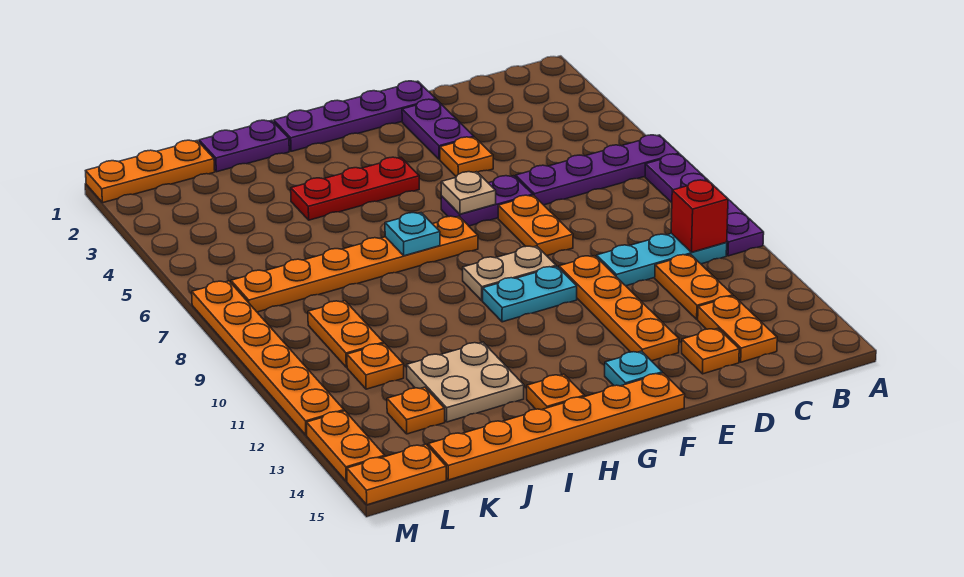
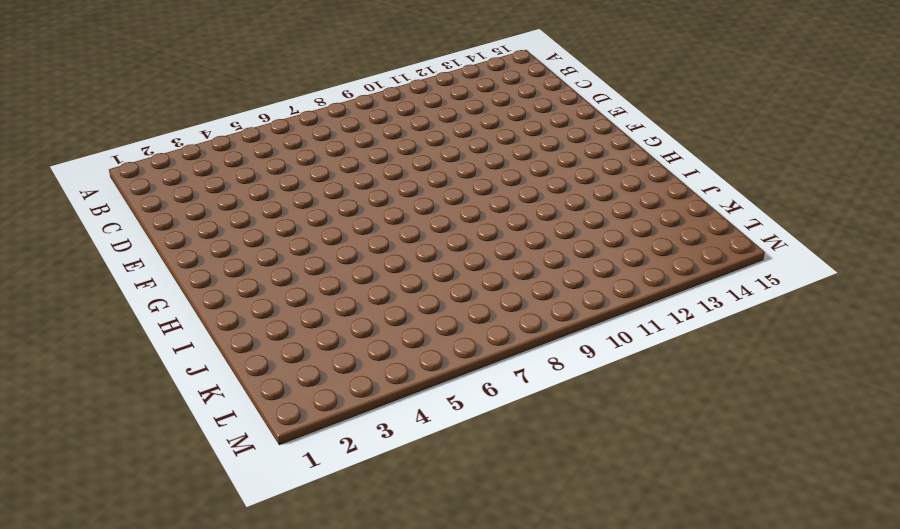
none -> purple plate A6:D6 level 1
none -> purple plate A7:A10 level 1
none -> cyan plate B10:D10 level 1
none -> orange plate C11:C12 level 1

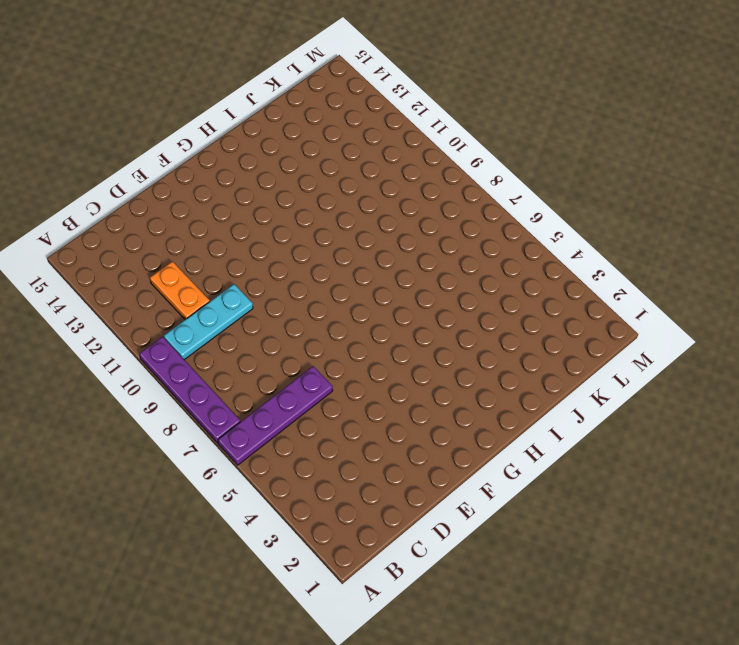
none -> orange plate C13:C14 level 1
none -> orange plate D14 level 1
none -> purple plate E1:H1 level 1
none -> purple plate E2:E3 level 1

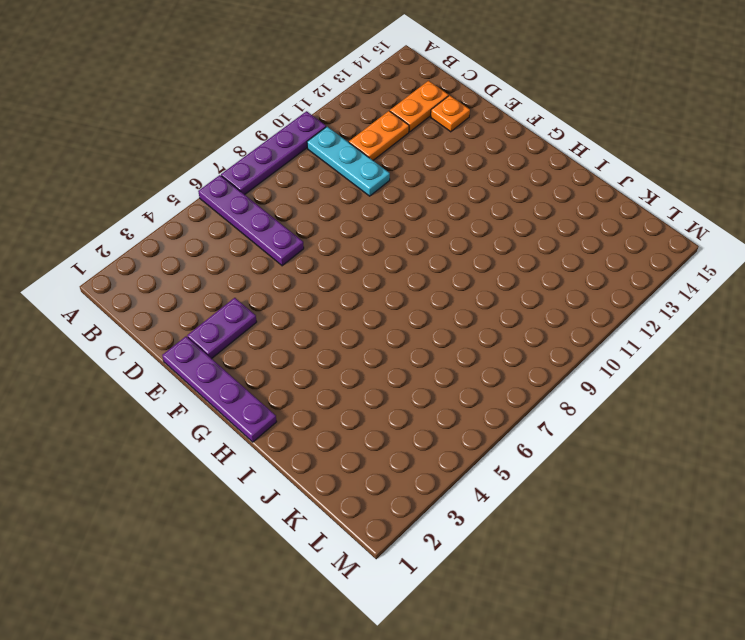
none -> orange plate E4 level 1
none -> purple plate E6:F6 level 1
none -> orange plate E7:E8 level 1
none -> orange plate E10:E13 level 1

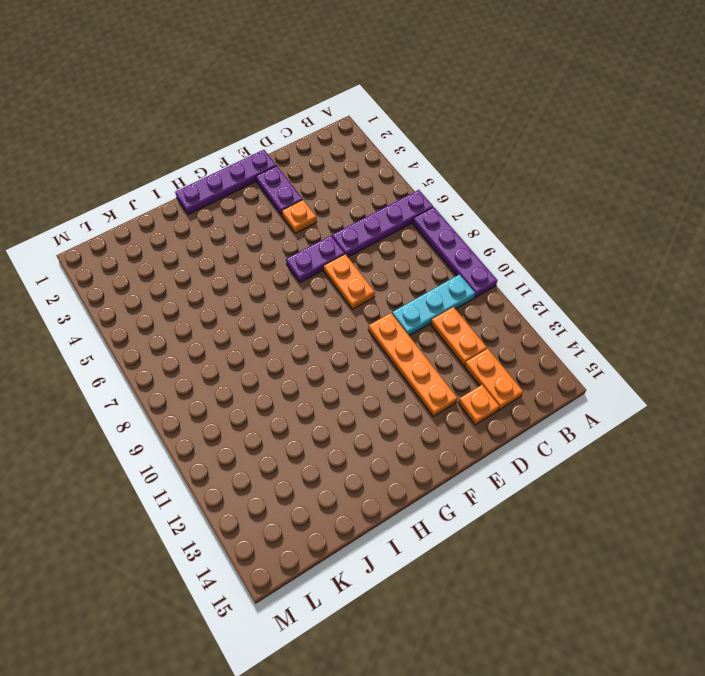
none -> tan plate F9:G9 level 1
none -> cyan plate F10:G10 level 1
none -> cyan plate F14 level 1
none -> orange plate F15:K15 level 1

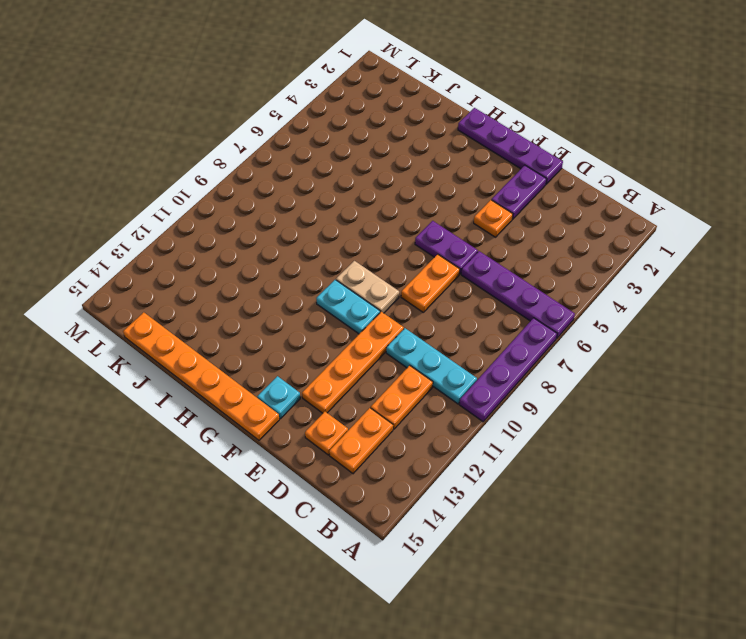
none -> red plate G4:I4 level 1
none -> orange plate G7:L7 level 1
none -> orange plate H14 level 1
none -> purple plate I1:J1 level 1

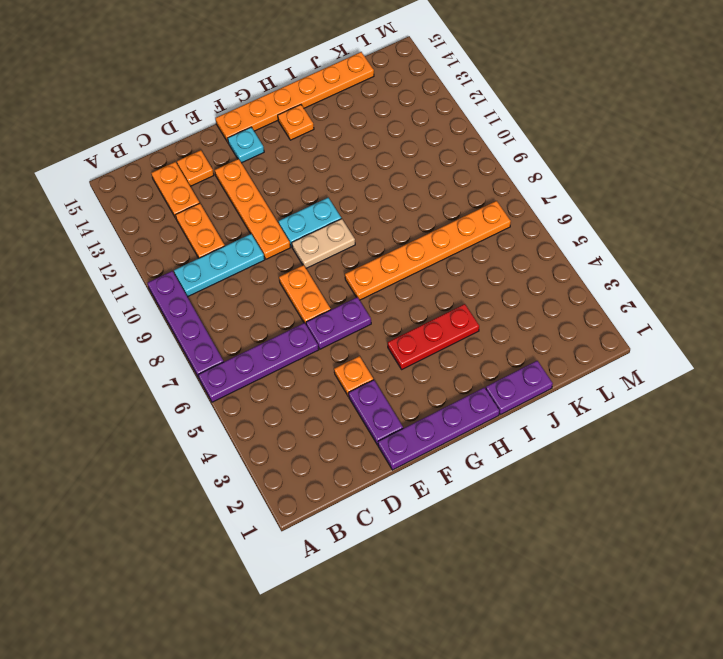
none -> tan plate I12:J13 level 1
none -> orange plate K1:M1 level 1
none -> orange plate K9:K10 level 1
none -> orange plate K11 level 1

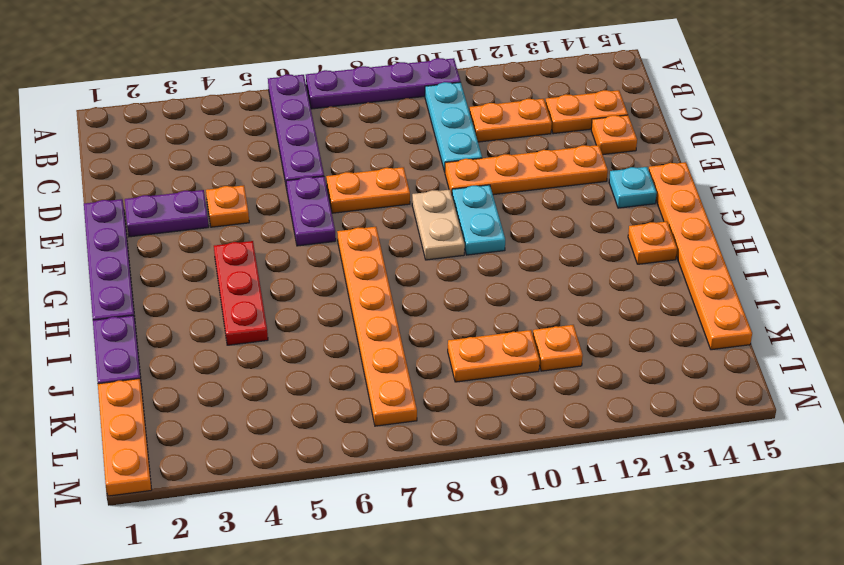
none -> tan plate I12:J13 level 1
none -> orange plate K13 level 1
none -> orange plate L15:M15 level 1
none -> orange plate M7:M12 level 1

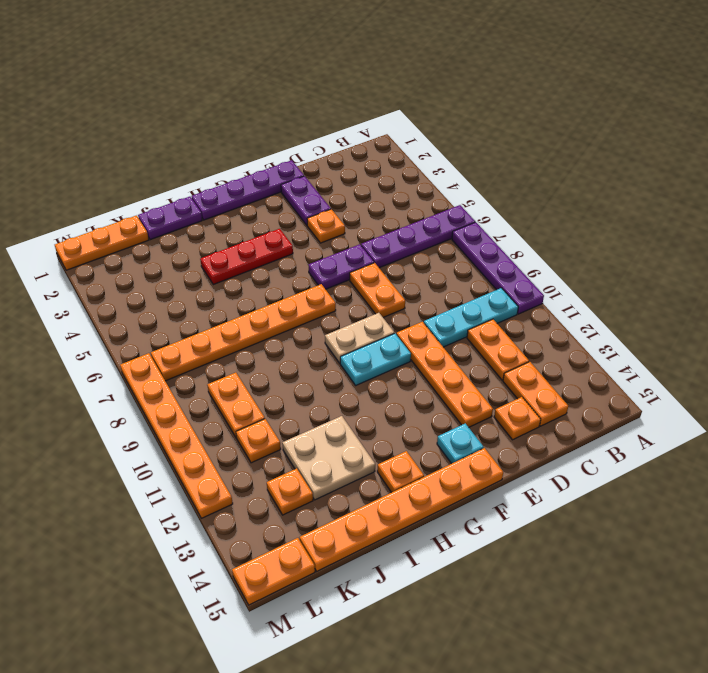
none -> orange plate M13:M14 level 1
none -> red brick B10 level 2
none -> tan plate F6 level 2
none -> cyan plate H7 level 2

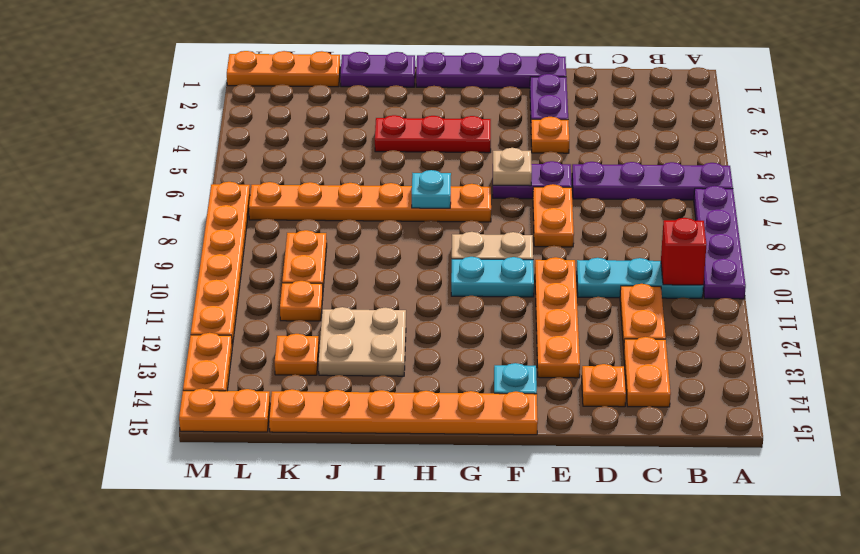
none -> orange plate H14 level 1

